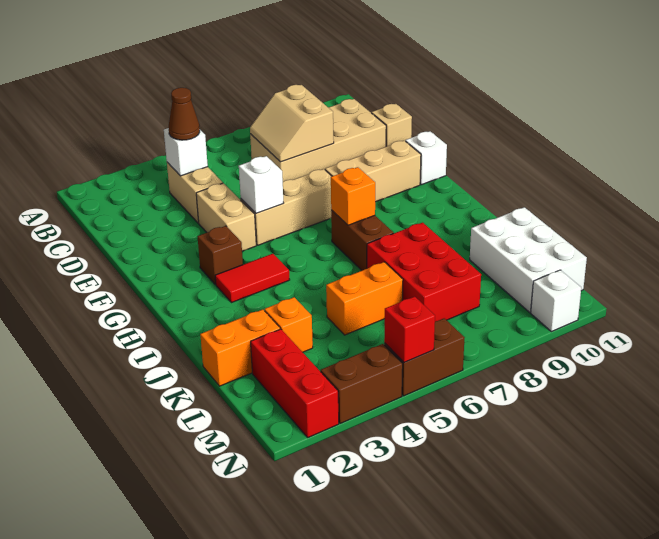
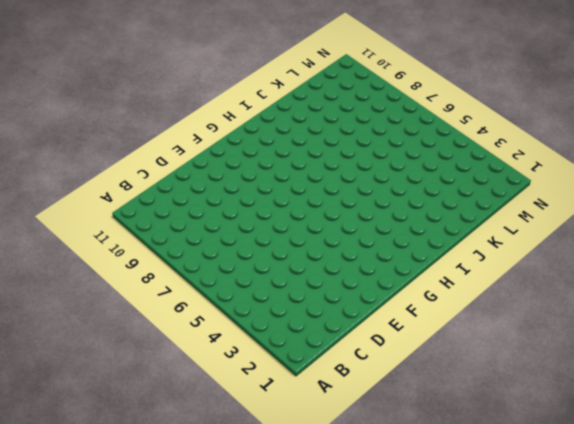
none -> tan brick C4:D4 level 1
none -> tan brick C7:D10 level 1
none -> tan brick D11 level 1

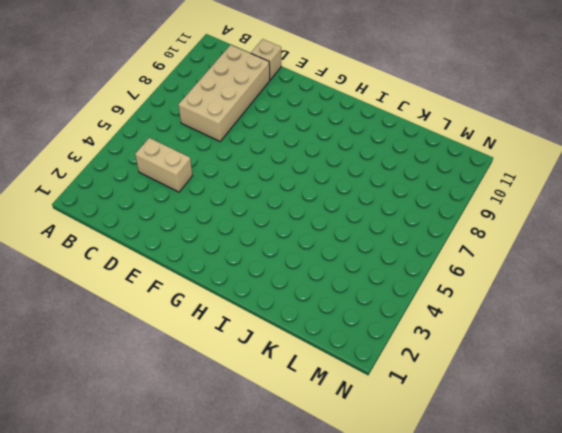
none -> tan brick E4:F4 level 1
none -> tan brick F5:F7 level 1
none -> tan brick F8:F10 level 1

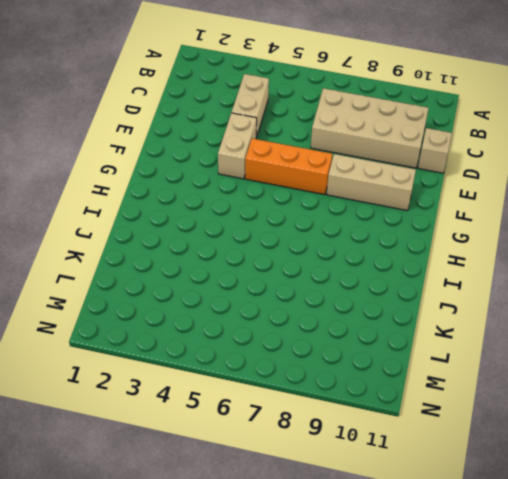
orange brick F5:F7 level 1 -> tan brick F5:F7 level 1
none -> white brick F11 level 1
none -> brown brick G3 level 1
none -> red tile H3:H4 level 1

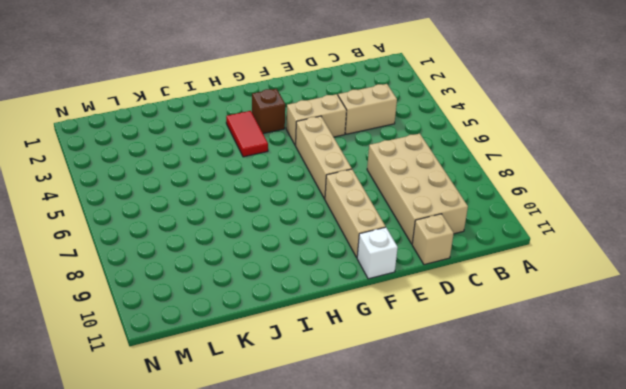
none -> brown brick H7:I7 level 1
none -> red brick J7:L8 level 1
none -> orange brick K1:K2 level 1

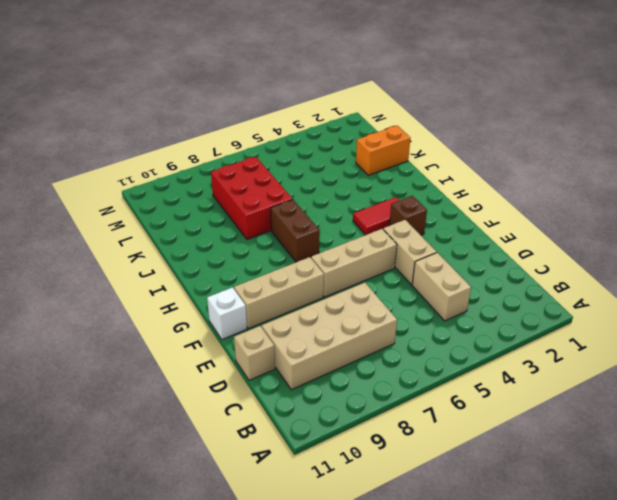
none -> orange brick K3 level 1
none -> orange brick K5:K6 level 1
none -> white brick K10:M11 level 1

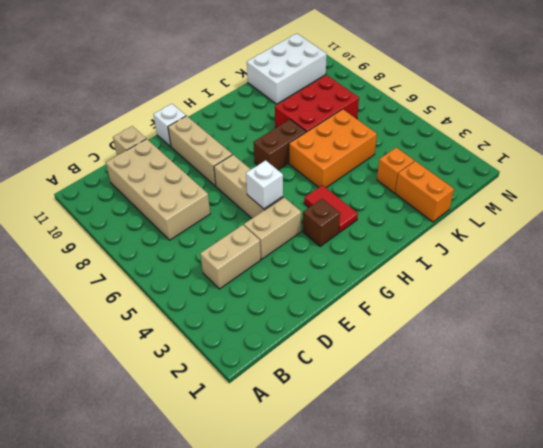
orange brick I5:K6 level 1 -> orange brick K5:K6 level 1
none -> red brick L2:N2 level 1
none -> brown brick N3:N4 level 1
none -> brown brick N5:N6 level 1

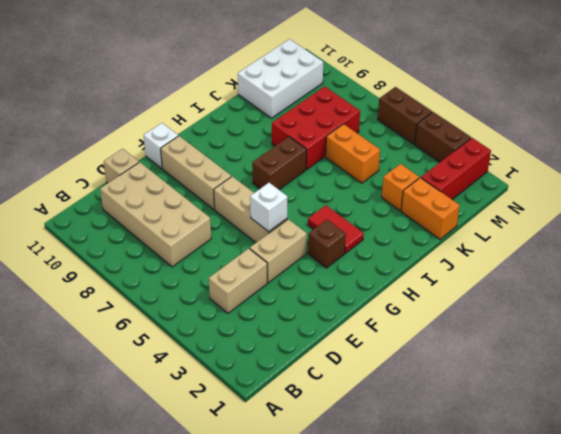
none -> white brick N10 level 1
none -> white brick C4 level 2
none -> tan slope C7:D8 level 2 top 8

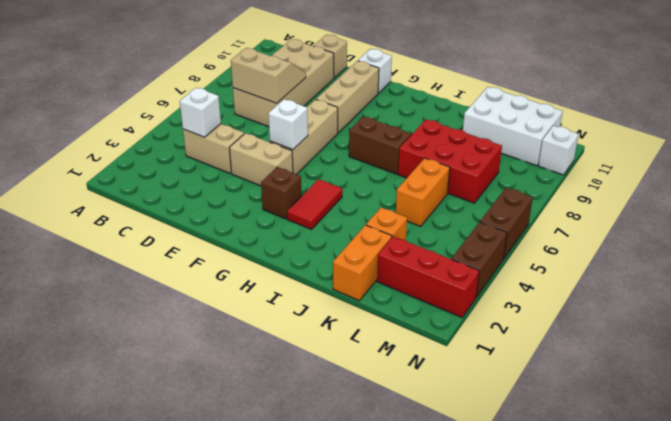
tan slope C7:D8 level 2 top 7 -> tan slope C7:D8 level 2 top 8
none -> orange brick H7 level 2
none -> red brick N5 level 2
none -> brown cone C4 level 3

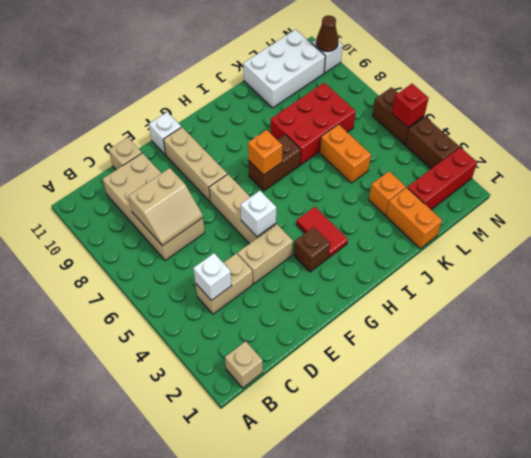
tan brick B1 level 1 -> none
brown cone N10 level 2 -> brown cone C4 level 3

